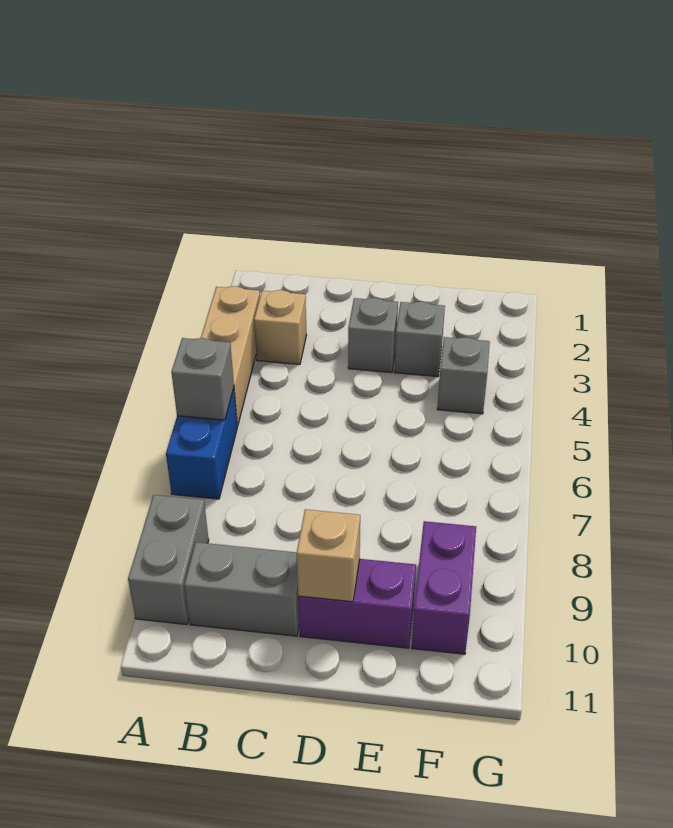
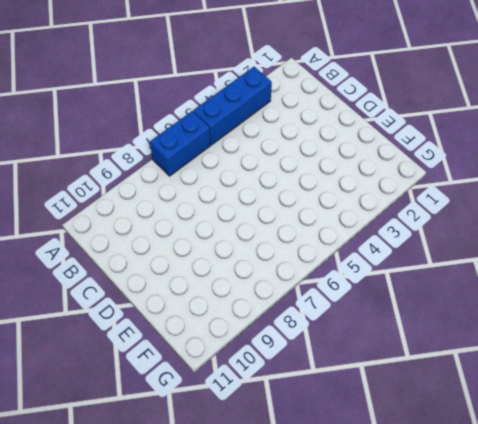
blue brick A3:A5 level 1 -> tan brick A3:A5 level 1
none -> grey brick A9:A10 level 1
none -> tan brick B3 level 1
none -> grey brick B10:C10 level 1

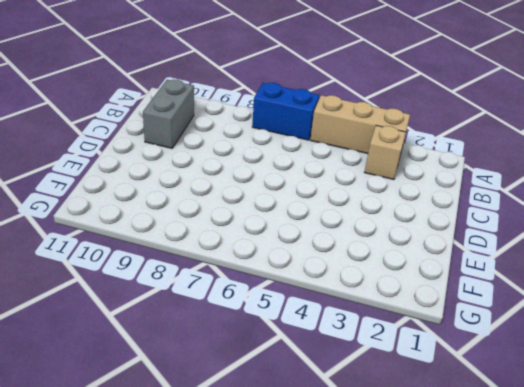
none -> grey brick A9:A10 level 1
none -> grey brick D3 level 1
none -> purple brick D10:E10 level 1

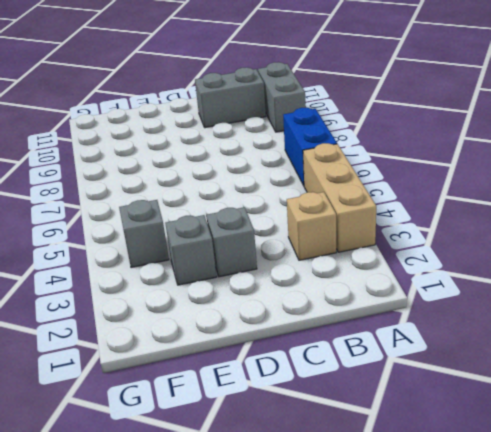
none -> purple brick D10:E10 level 1
none -> purple brick F9:F10 level 1
none -> grey brick A6 level 2

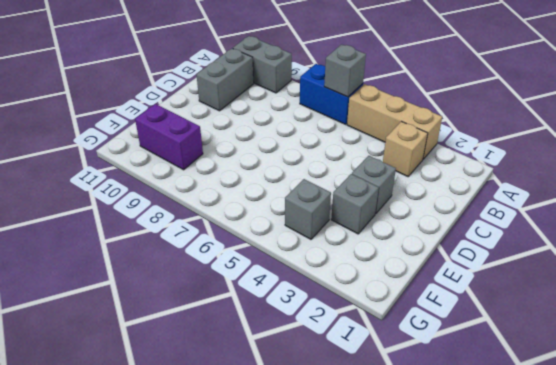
none -> purple brick D10:E10 level 1
none -> tan brick D10 level 2

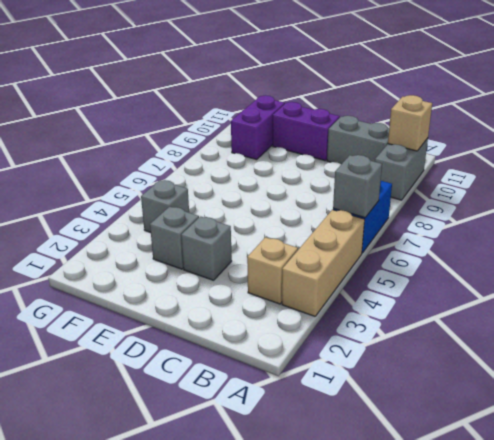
tan brick A10 level 2 -> tan brick D10 level 2

